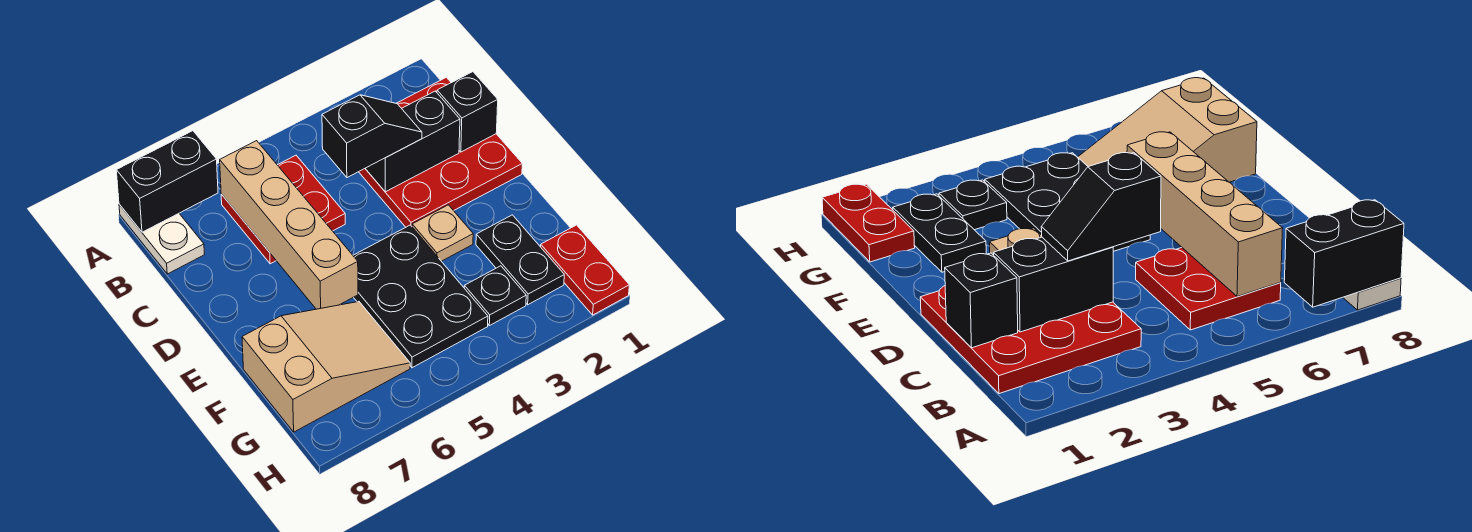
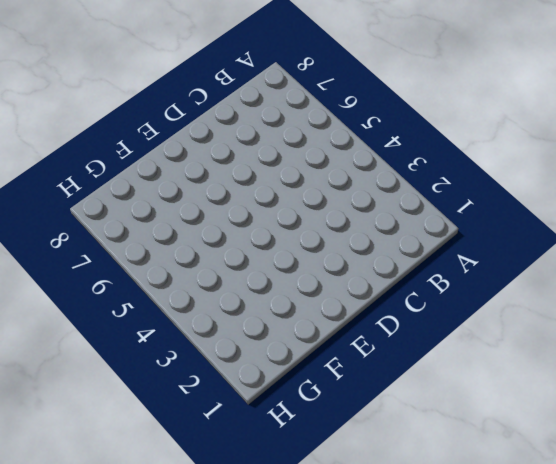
none -> white plate A8:B8 level 1
none -> red plate B1:D3 level 1
none -> red plate B5:C6 level 1

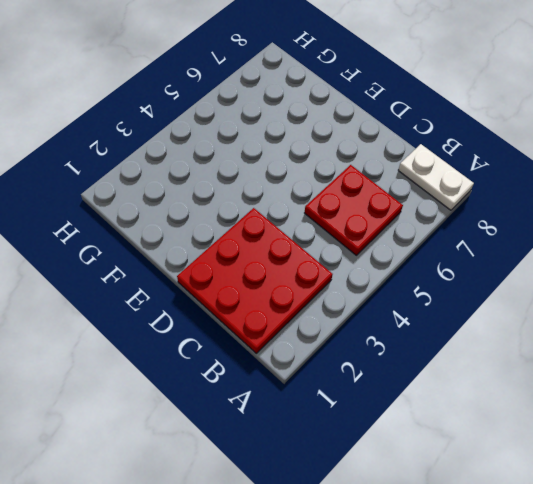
none -> tan plate E3 level 1
none -> black plate E4:G5 level 1
none -> black plate F2:G2 level 1

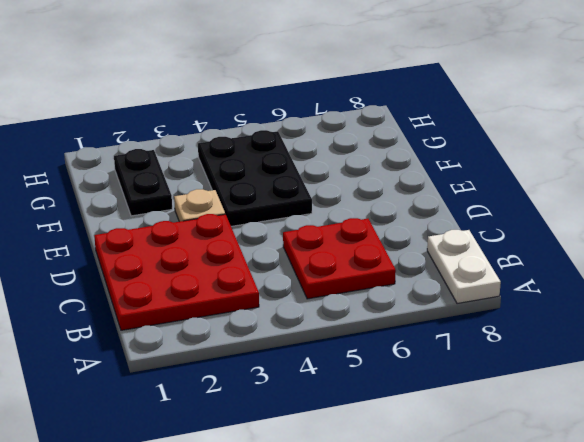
none -> tan slope F6:G8 level 1 top 8
none -> red plate G1:H1 level 1
none -> black plate G3 level 1

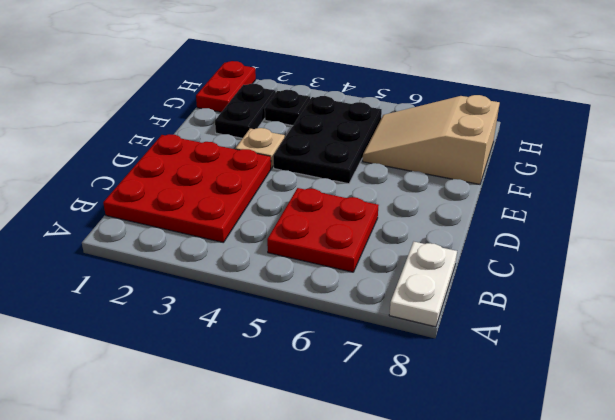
none -> black brick A7:A8 level 2
none -> tan brick B6:E6 level 2
none -> black brick C1 level 2

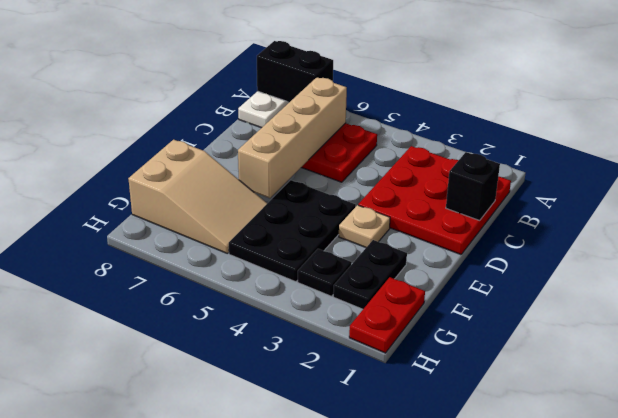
none -> black brick C2:C3 level 2
none -> black slope C3:C4 level 3 top 4

